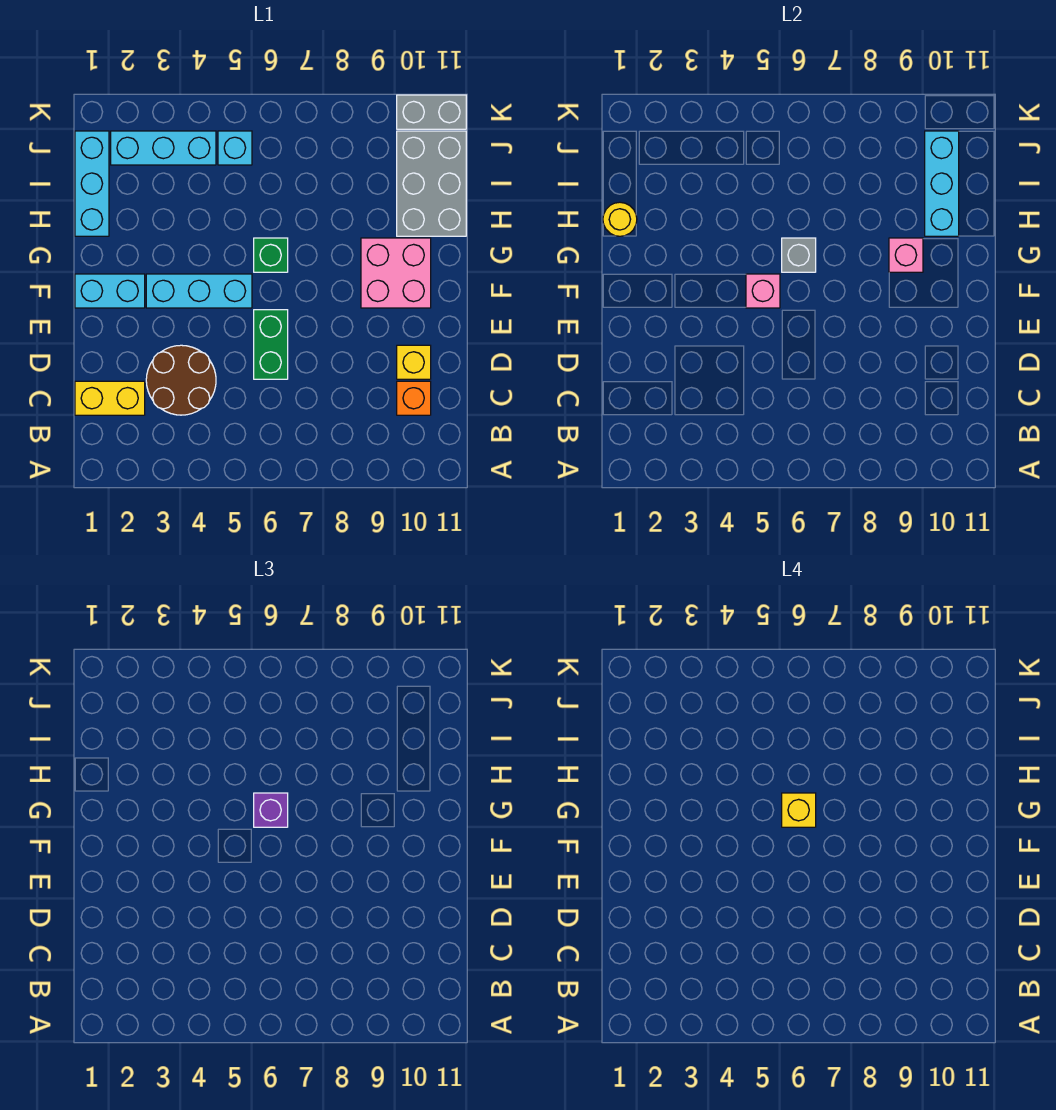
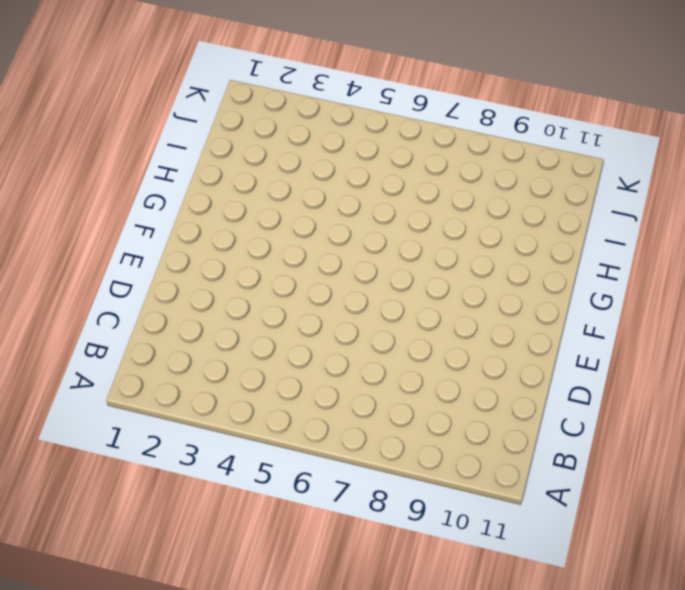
none -> yellow brick C1:C2 level 1
none -> brown round brick C3:D4 level 1
none -> orange brick C10 level 1

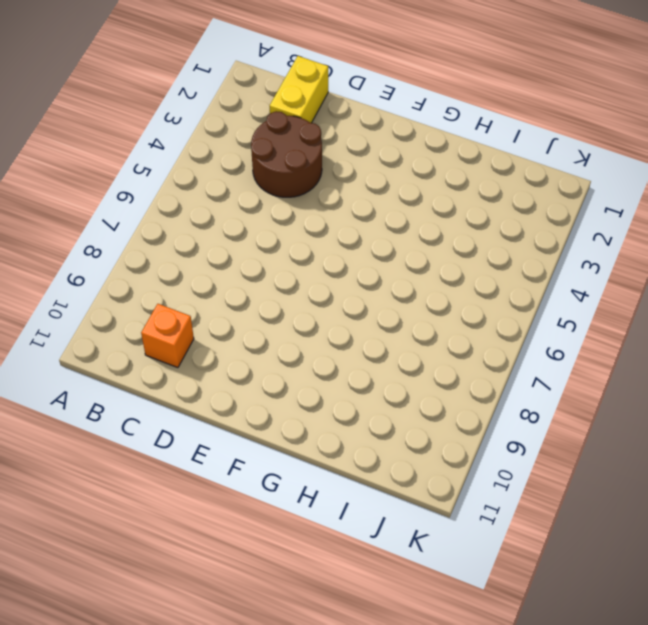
none -> green brick D6:E6 level 1
none -> yellow brick D10 level 1
none -> cyan brick F1:F2 level 1

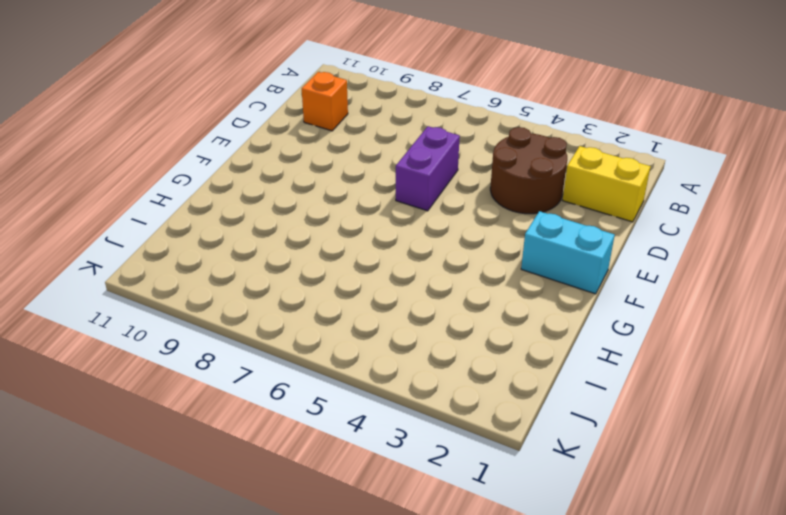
purple brick D6:E6 level 1 -> green brick D6:E6 level 1
none -> yellow brick D10 level 1
none -> cyan brick F3:F5 level 1
none -> pink brick F9:G10 level 1

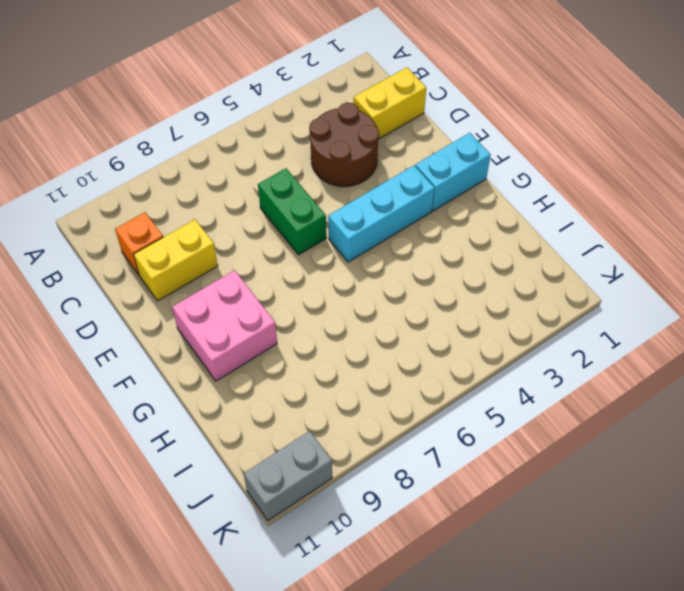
yellow brick D9:D10 level 1 -> yellow brick D10 level 1
none -> green brick G6 level 1
none -> cyan brick H1:J1 level 1
none -> grey brick H10:J11 level 1

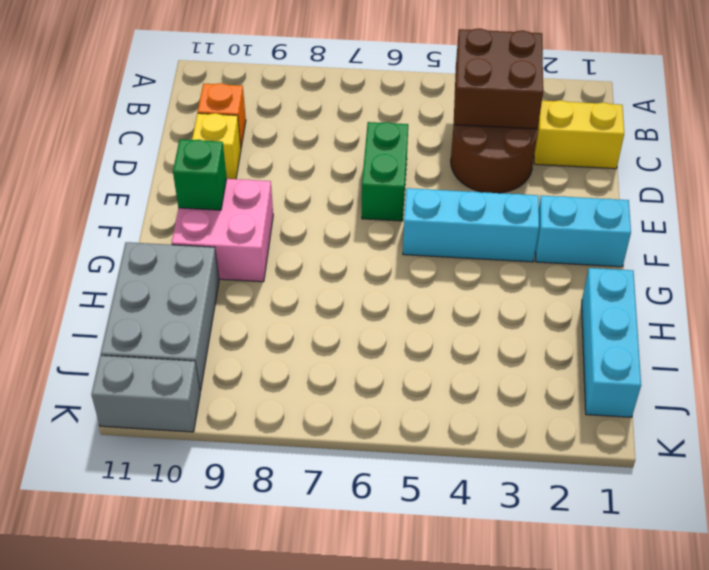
brown brick B3:C4 level 2 -> none
green brick F10 level 2 -> green brick G6 level 1
none -> cyan brick J2:J4 level 1
none -> cyan brick J5 level 1
none -> pink brick F5 level 2

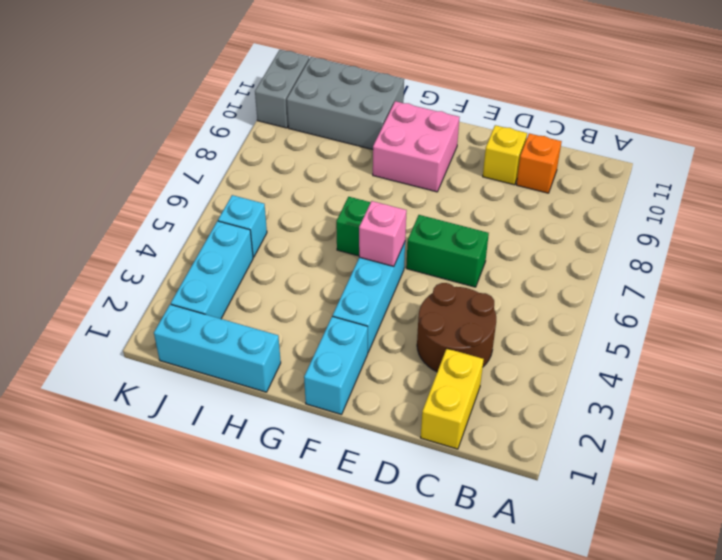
none -> grey brick G6 level 2
none -> pink brick G9 level 2
none -> yellow round brick H1 level 2

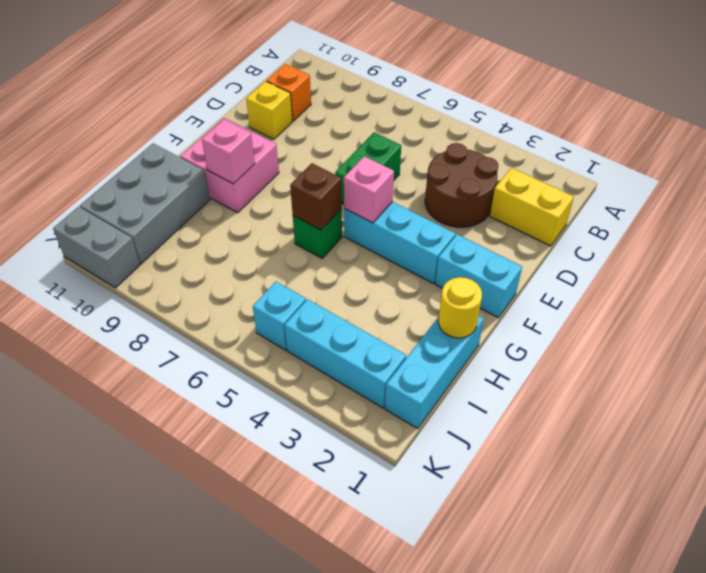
brown brick G6 level 2 -> grey brick G6 level 2
none -> cyan brick H10:J10 level 2
none -> purple brick G6 level 3
none -> yellow brick G6 level 4

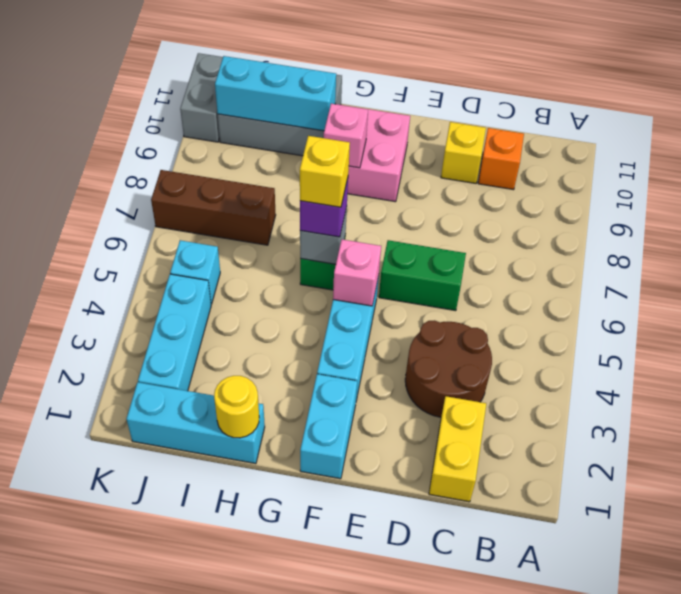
brown brick I7:K7 level 1 -> none

